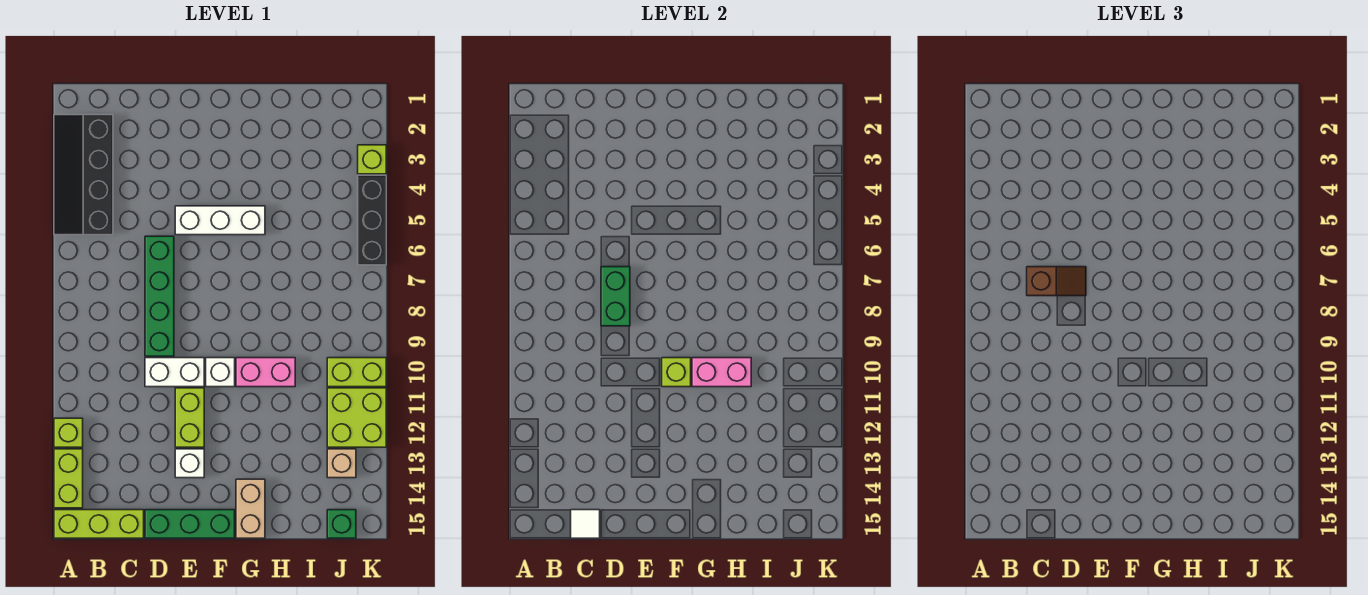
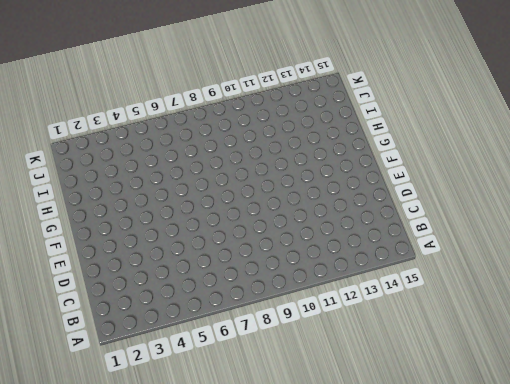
none -> black slope A2:B5 level 1 top B
none -> lime brick A12 level 1
none -> lime brick A13:A14 level 1

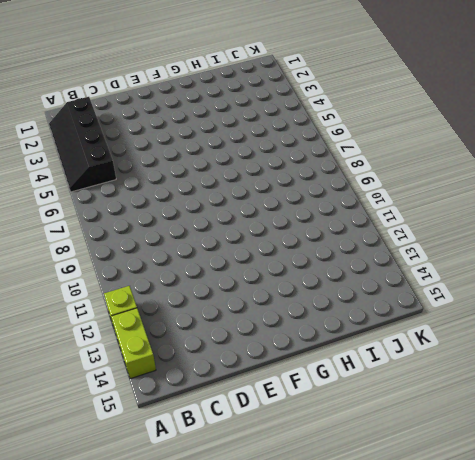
none -> lime brick A15:C15 level 1
none -> green brick D6:D9 level 1
none -> white brick D10:E10 level 1

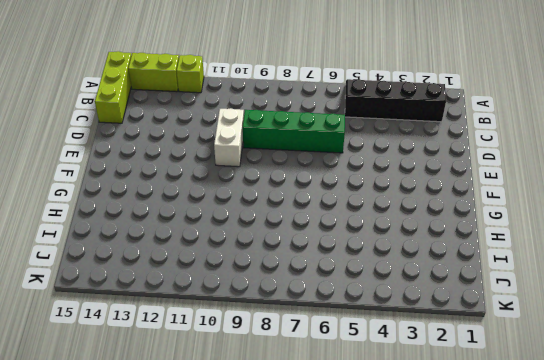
none -> green brick D15:F15 level 1
none -> white brick E5:G5 level 1
none -> lime brick E11:E12 level 1

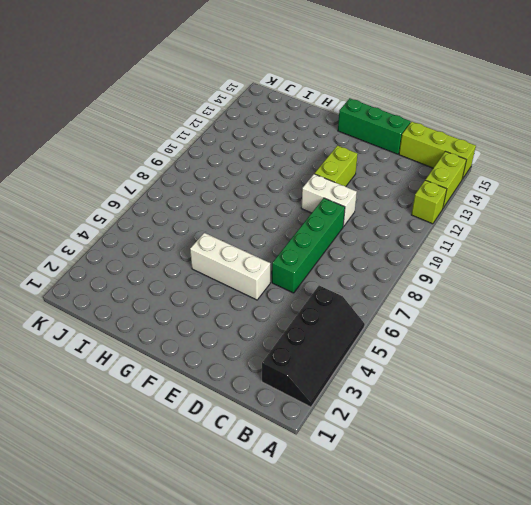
none -> white brick E13 level 1
none -> white brick F10 level 1
none -> pink brick G10:H10 level 1

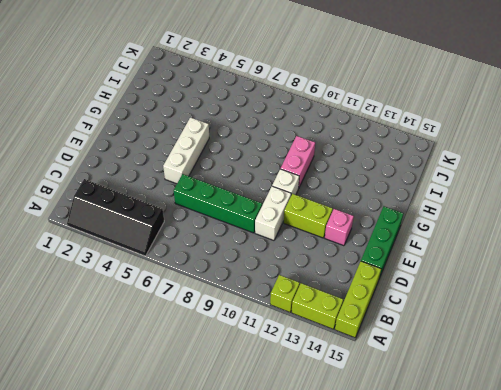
pink brick E13 level 1 -> white brick E13 level 1
none -> tan brick G14:G15 level 1
none -> lime brick J10:K10 level 1
none -> lime brick J11:K12 level 1

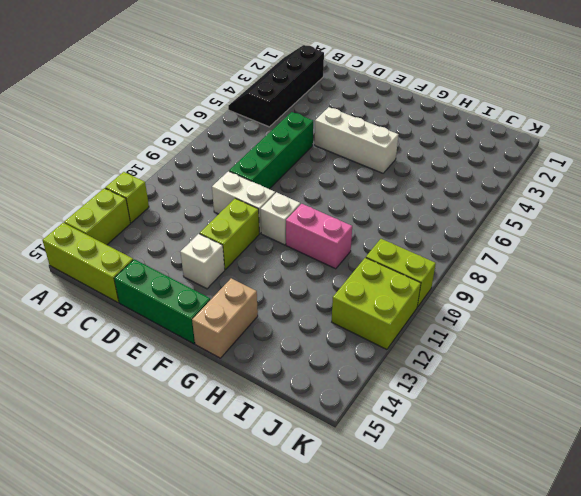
none -> tan brick J13 level 1
none -> green brick J15 level 1
none -> lime brick K3 level 1

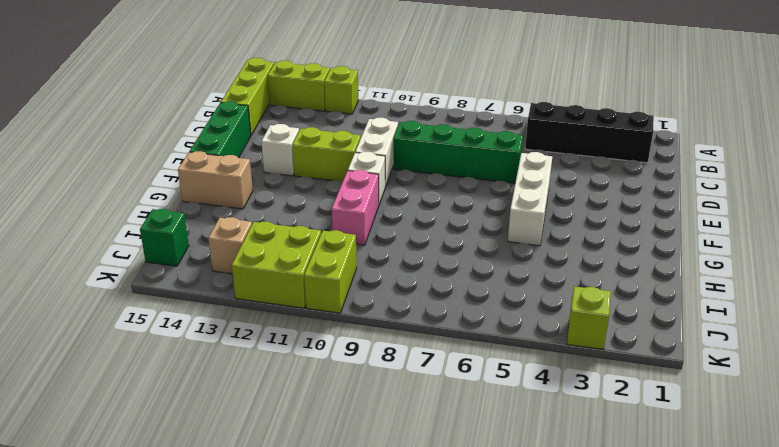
none -> black brick K4:K6 level 1
none -> white tile C15 level 2
none -> green brick D7:D8 level 2

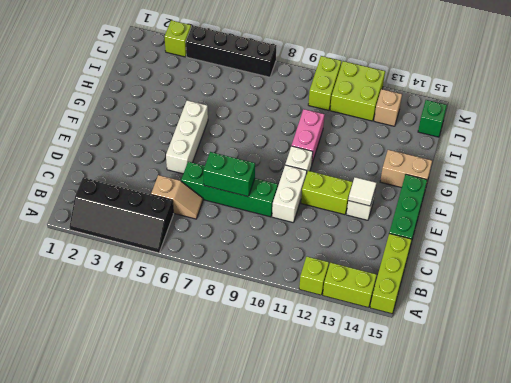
tan slope C5:C6 level 1 top 5 -> none
white tile E13 level 2 -> white tile C15 level 2
black brick K4:K7 level 1 -> black brick K4:K6 level 1
none -> lime brick F10 level 2
none -> pink brick G10:H10 level 2
none -> brown slope C7:D7 level 3 top C

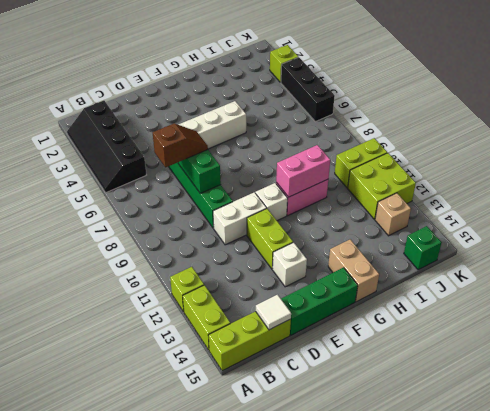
none -> lime brick F10 level 2

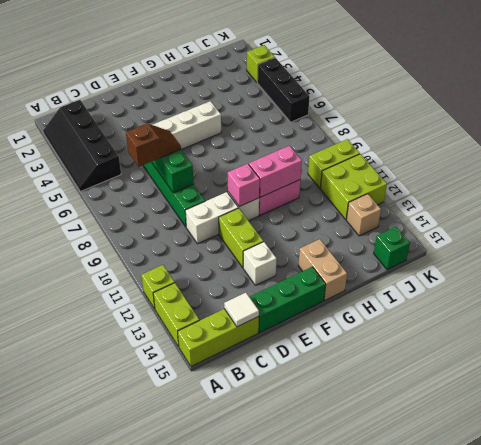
pink brick F10 level 2 -> lime brick F10 level 2

